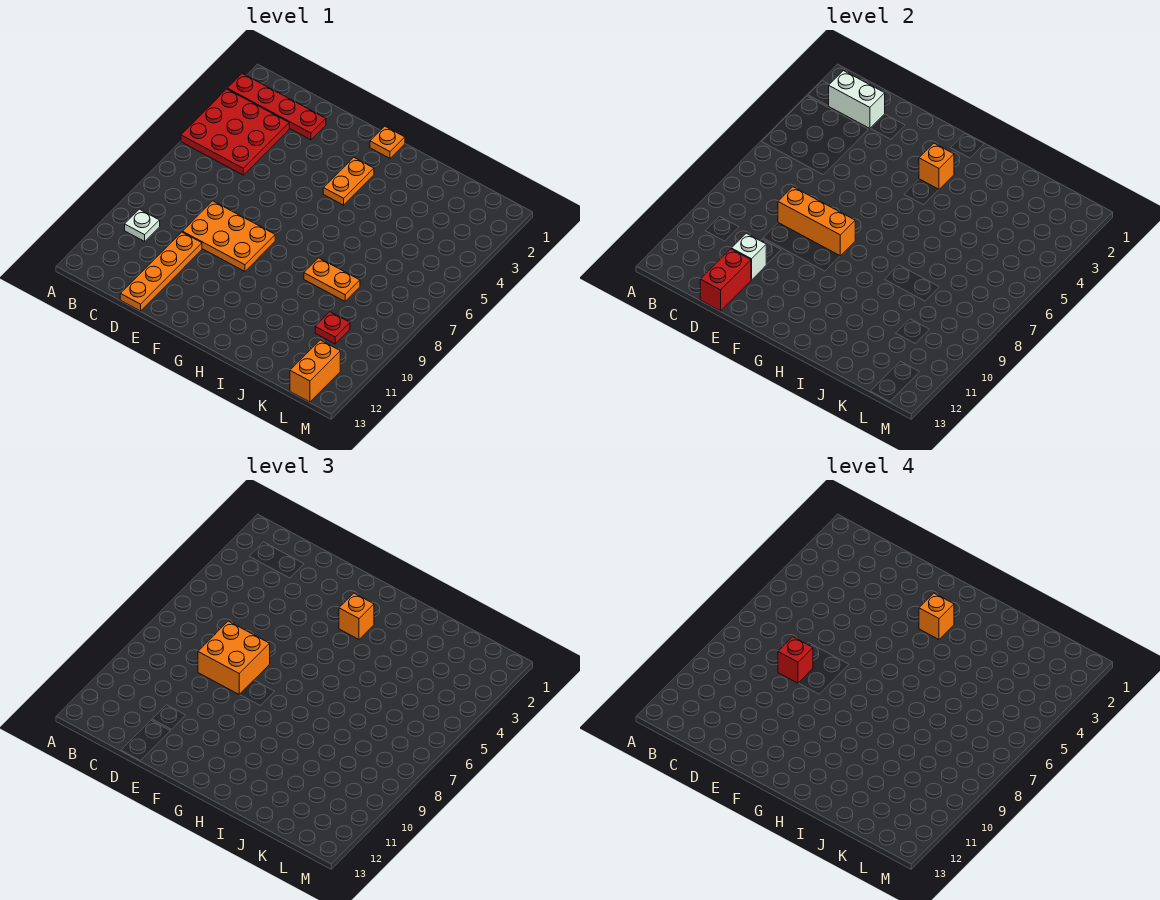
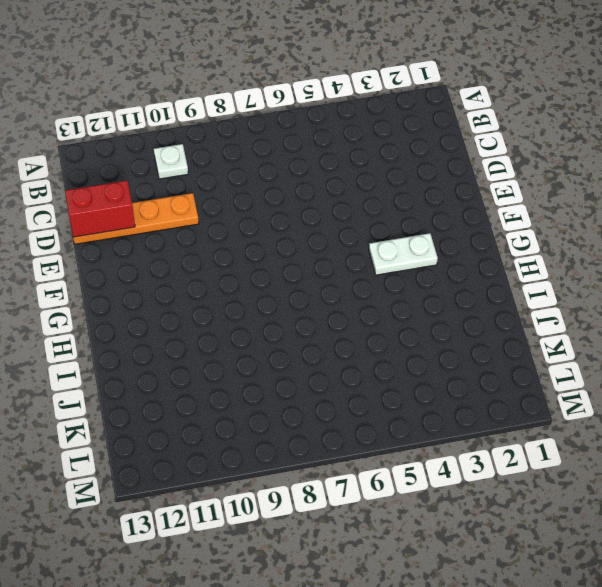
white plate G3:G4 level 1 -> orange plate G3:G4 level 1
none -> red plate A2:D2 level 1
none -> red plate A3:C5 level 1
none -> orange plate D8:F9 level 1

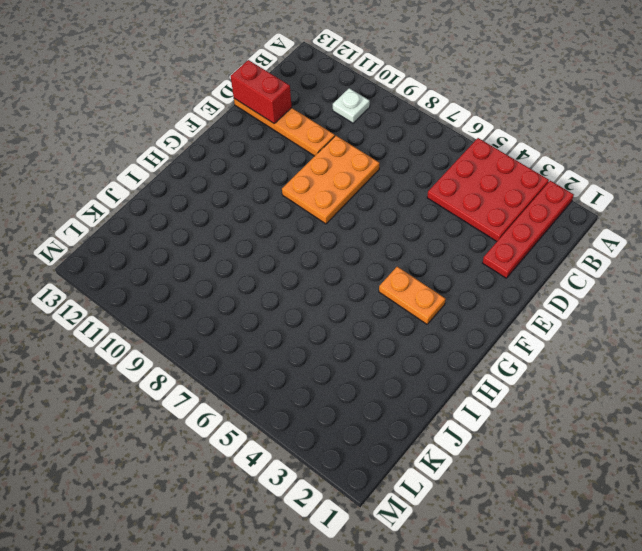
none -> orange plate G1 level 1
none -> orange plate I8:J8 level 1
none -> red plate K10 level 1

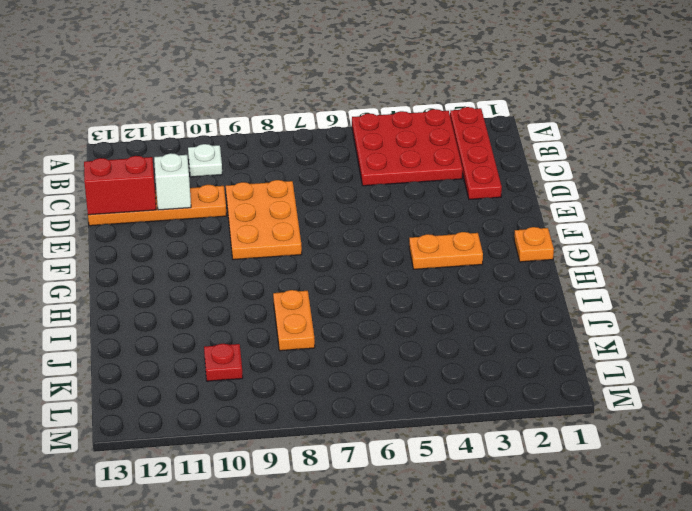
none -> orange brick L12:L13 level 1
none -> white brick B2:C2 level 2
none -> orange brick D8:F8 level 2

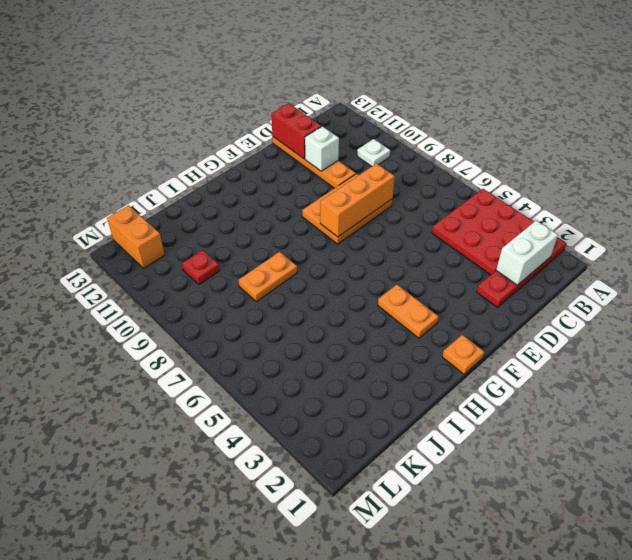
none -> orange brick G3 level 2
none -> orange brick D7:E8 level 3
none -> orange brick G3 level 3

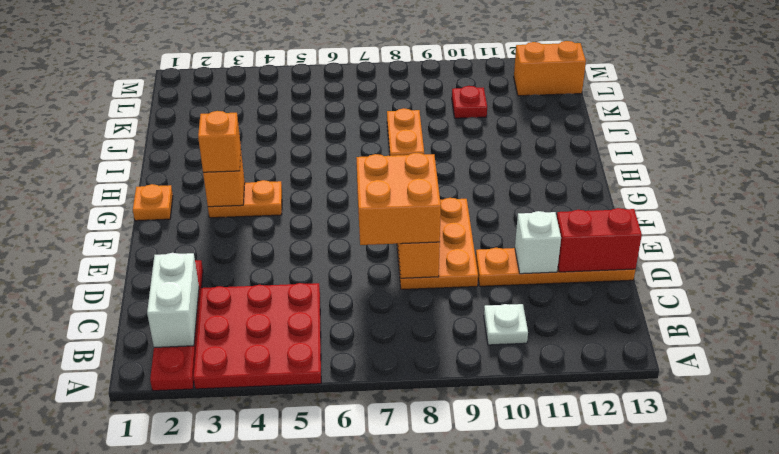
none -> red brick D8 level 4
none -> orange brick G3 level 4

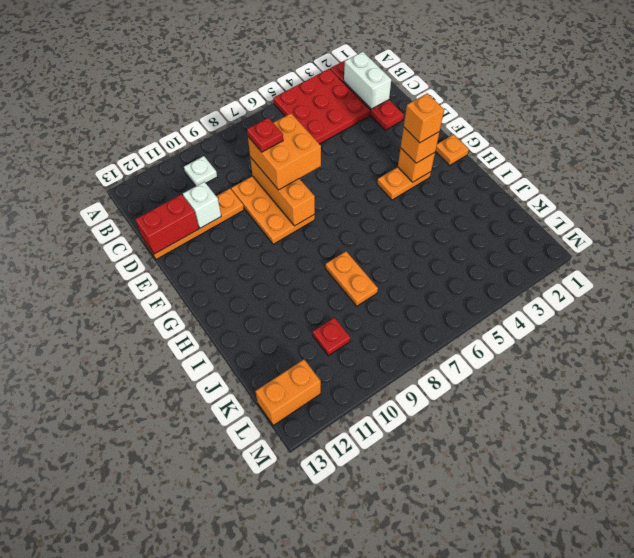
red plate D8 level 4 -> red brick D8 level 4

